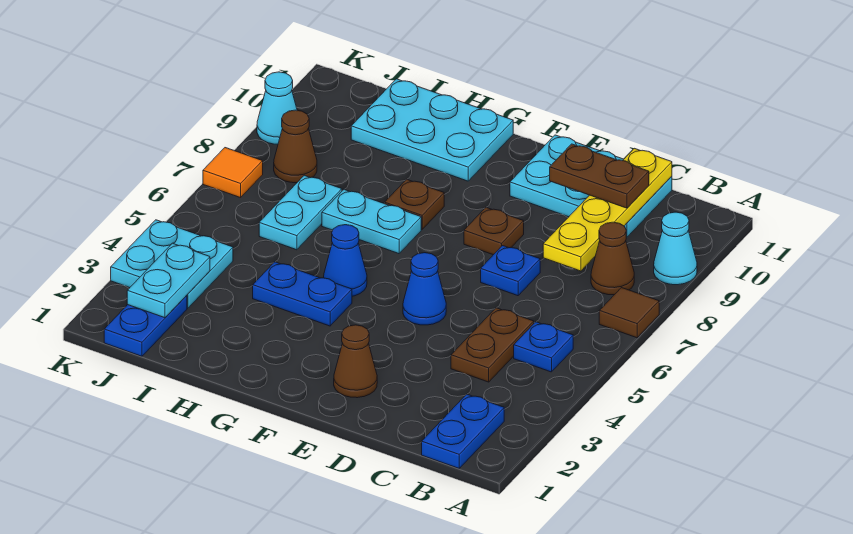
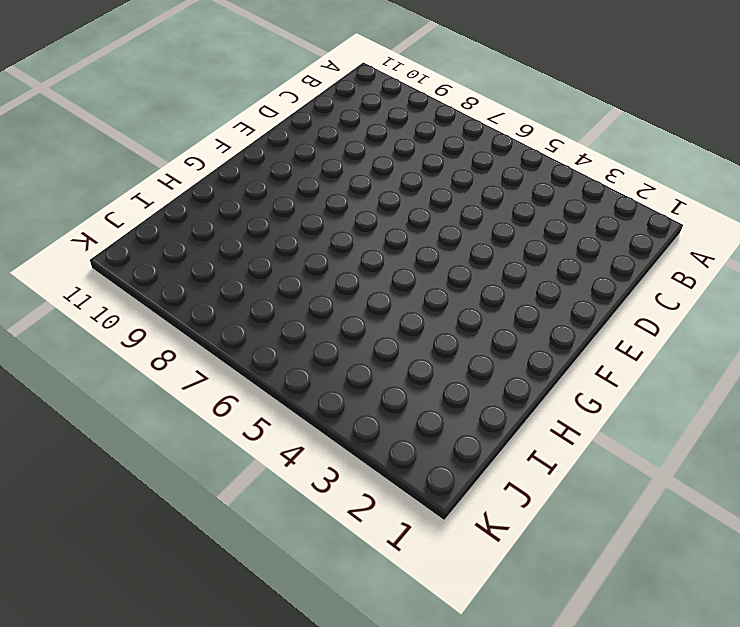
none -> brown tile A7 level 1
none -> cyan cone A9 level 1
none -> blue plate B1:B2 level 1

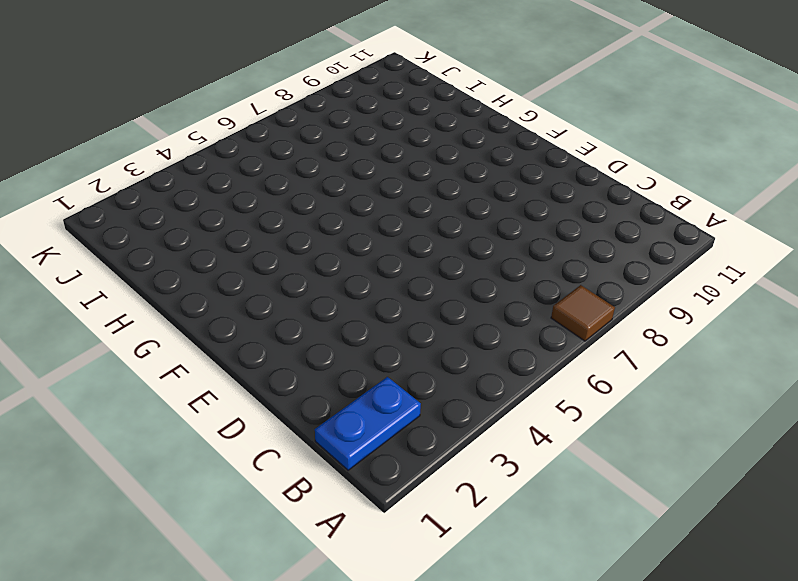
none -> cyan cone A9 level 1
none -> blue plate B5 level 1
none -> brown cone B8 level 1

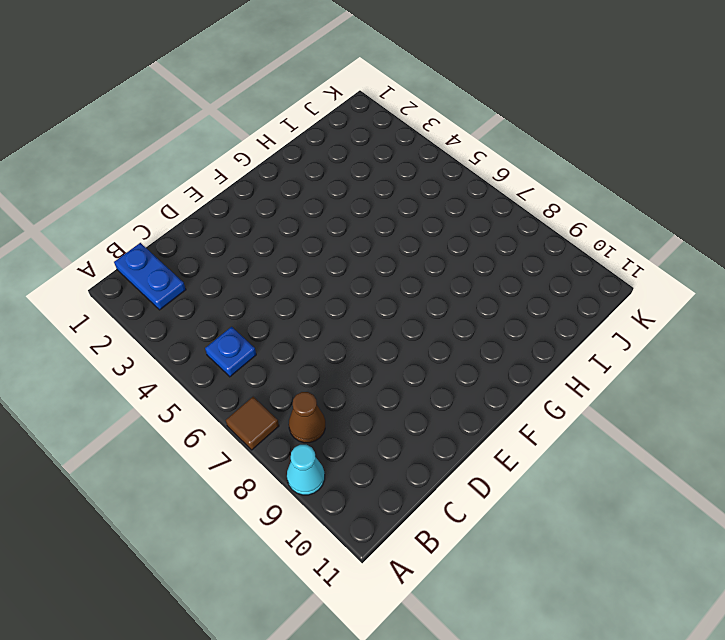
none -> brown plate C4:C5 level 1
none -> cyan plate C10:E11 level 1
none -> blue plate D7 level 1

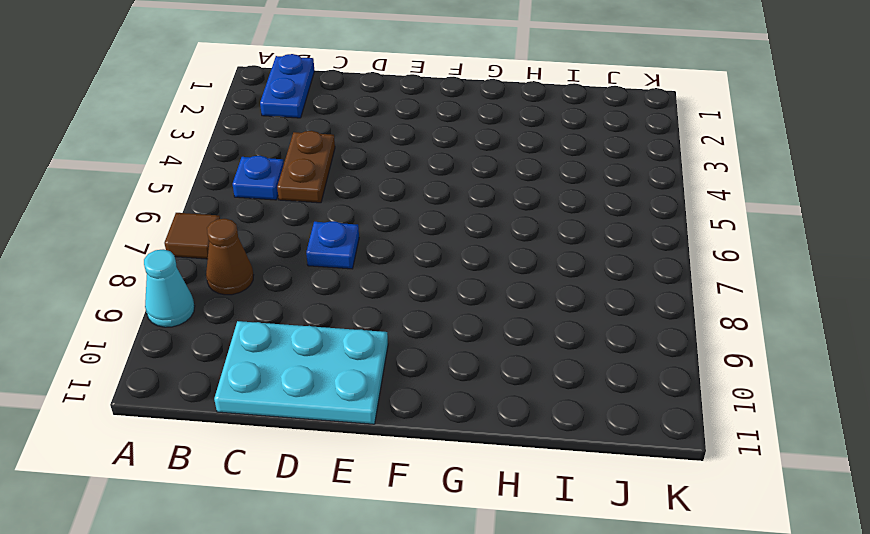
none -> brown cone E2 level 1
none -> blue cone E5 level 1
none -> brown plate E8 level 1

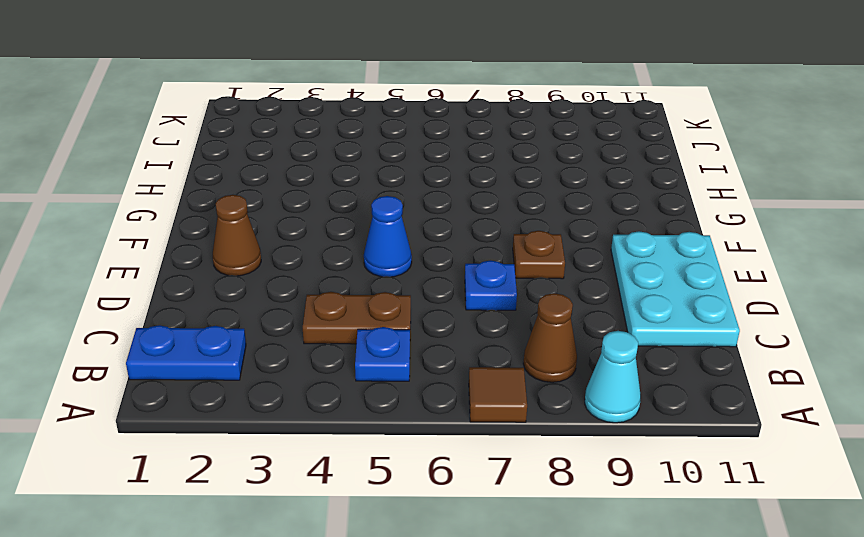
none -> blue plate G4:H4 level 1
none -> blue cone G5 level 1
none -> cyan plate G7:H7 level 1

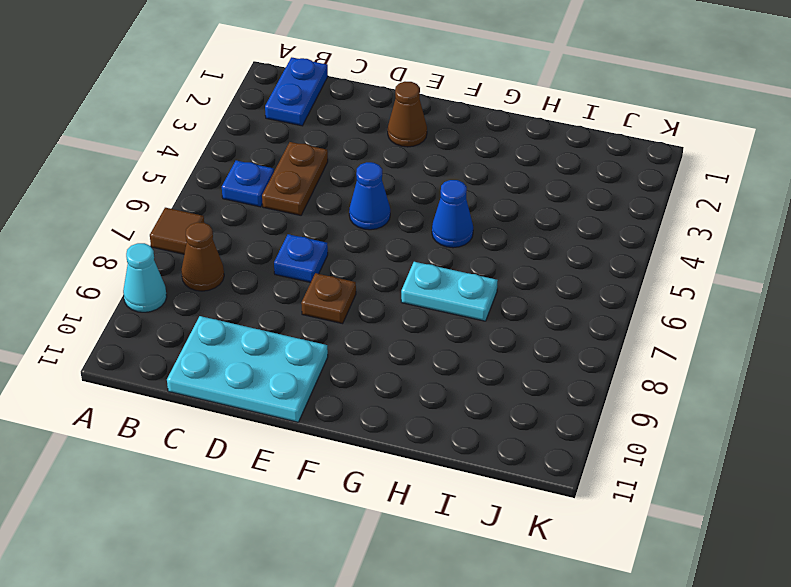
none -> blue plate G4:H4 level 1
none -> brown plate G8 level 1
none -> cyan plate G10:I11 level 1

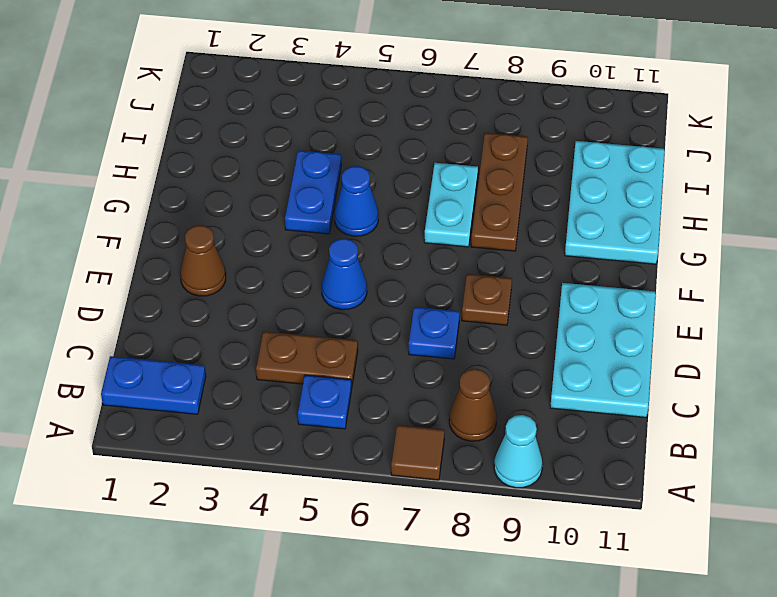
brown plate G8:I8 level 1 -> brown plate G8 level 1
none -> cyan plate I6:I7 level 1
none -> blue plate J1:J2 level 1
none -> cyan plate J3:K4 level 1

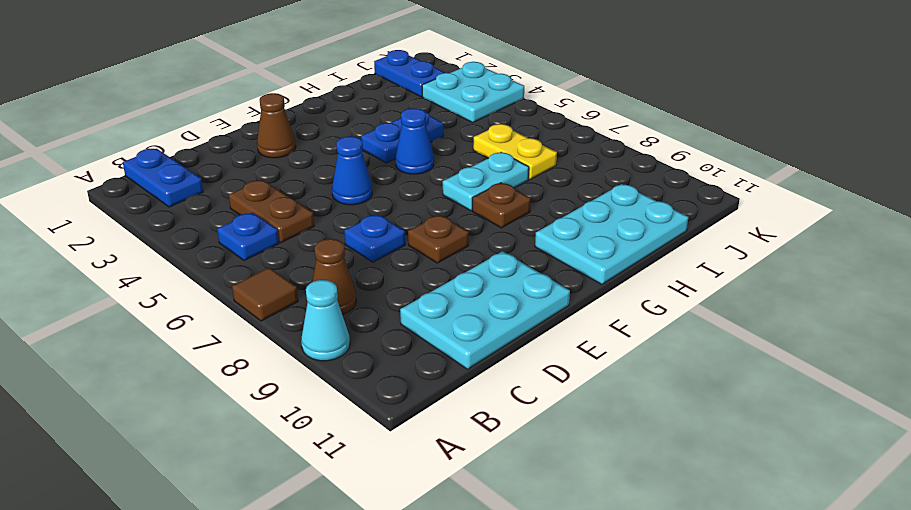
yellow plate I6:I7 level 1 -> cyan plate I6:I7 level 1
none -> brown cone J8 level 1
none -> orange tile K7 level 1
none -> cyan cone K9 level 1

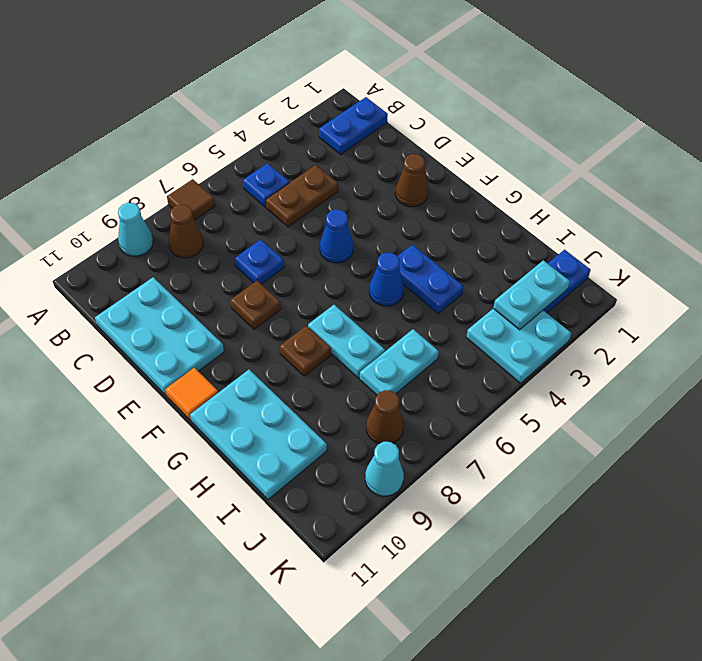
orange tile F11 level 1 -> orange tile K7 level 1
none -> yellow plate C8:C11 level 2
none -> brown plate C10:D10 level 3

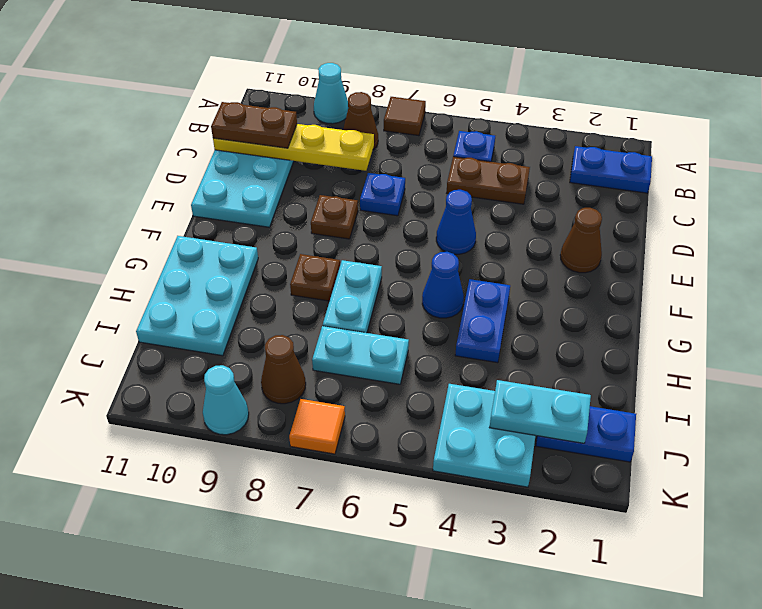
brown plate C10:C11 level 3 -> brown plate C10:D10 level 3

